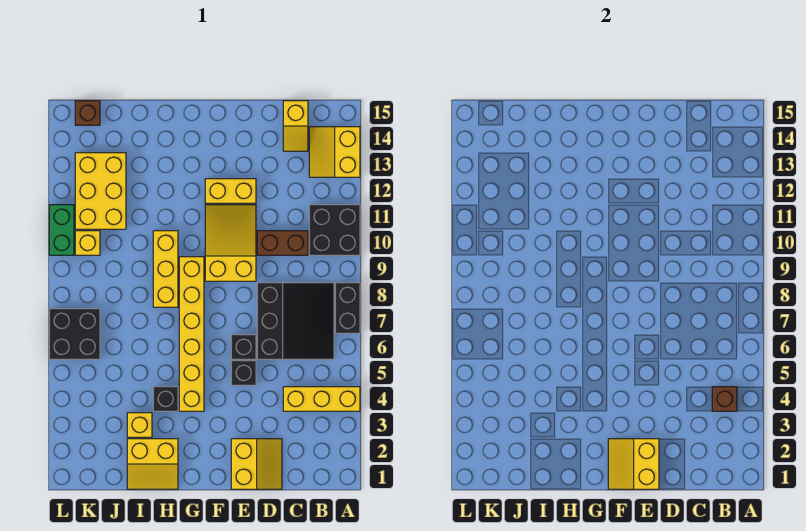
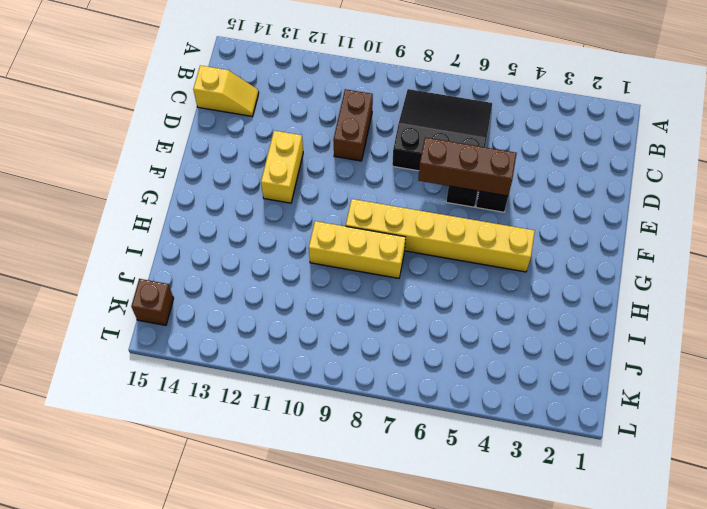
brown brick E5:E7 level 2 -> none
none -> yellow brick A4:C4 level 1
none -> black brick A7:A8 level 1
none -> black brick A10:B11 level 1

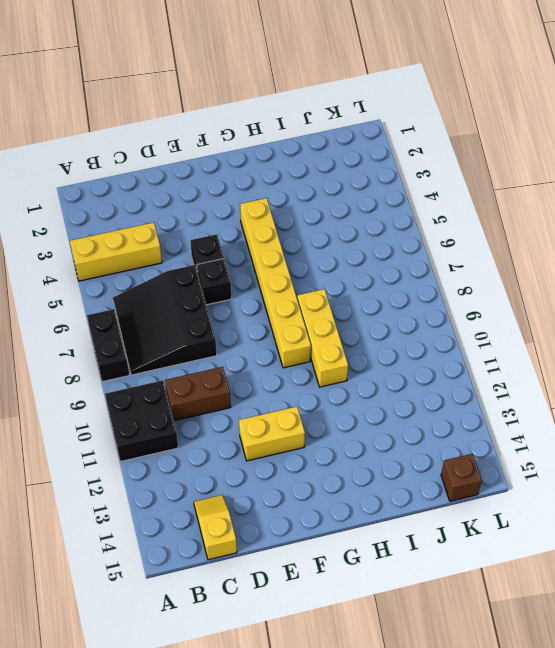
none -> yellow slope A13:B14 level 1 top A
none -> yellow slope D1:E2 level 1 top E
none -> yellow slope E9:F11 level 1 top 9

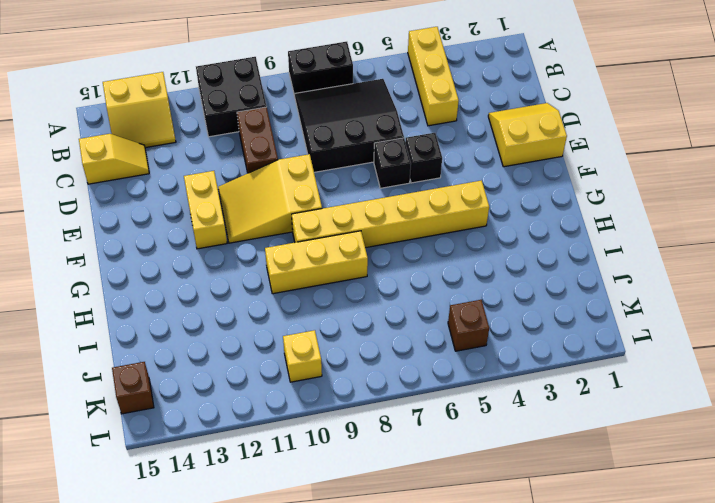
brown brick K5 level 1 -> brown brick B4 level 2
none -> yellow slope H1:I2 level 1 top 2
none -> black brick H4 level 1
none -> yellow brick I3 level 1

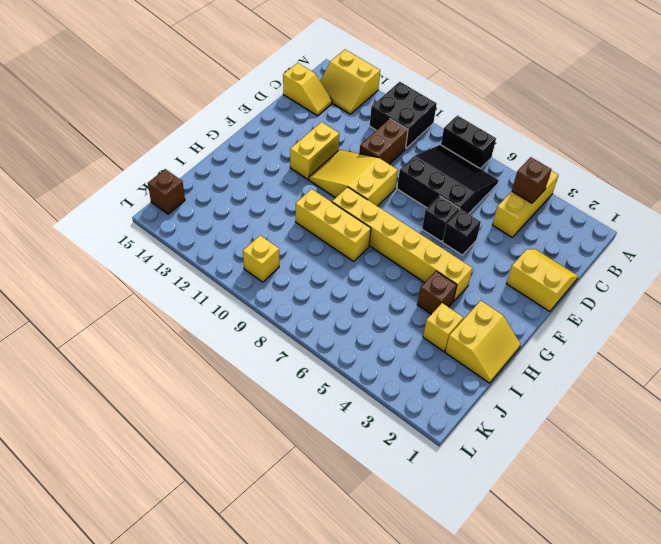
brown brick H4 level 1 -> black brick H4 level 1
none -> yellow brick J11:K13 level 1
none -> black brick K6:L7 level 1
none -> green brick L10:L11 level 1

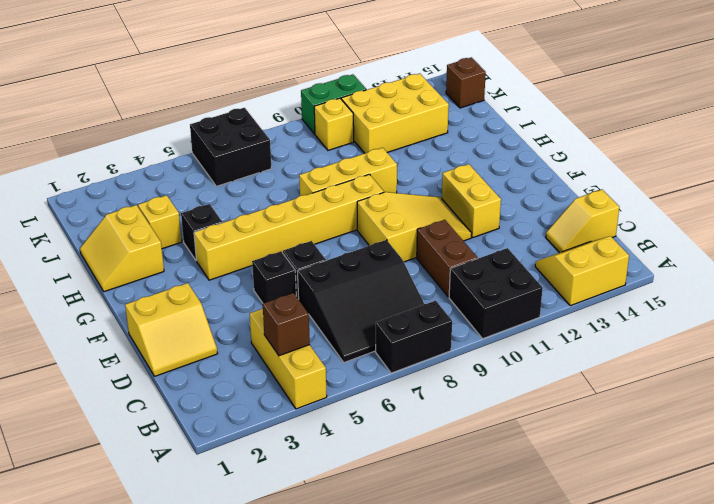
none -> yellow slope E1:F2 level 2 top E

